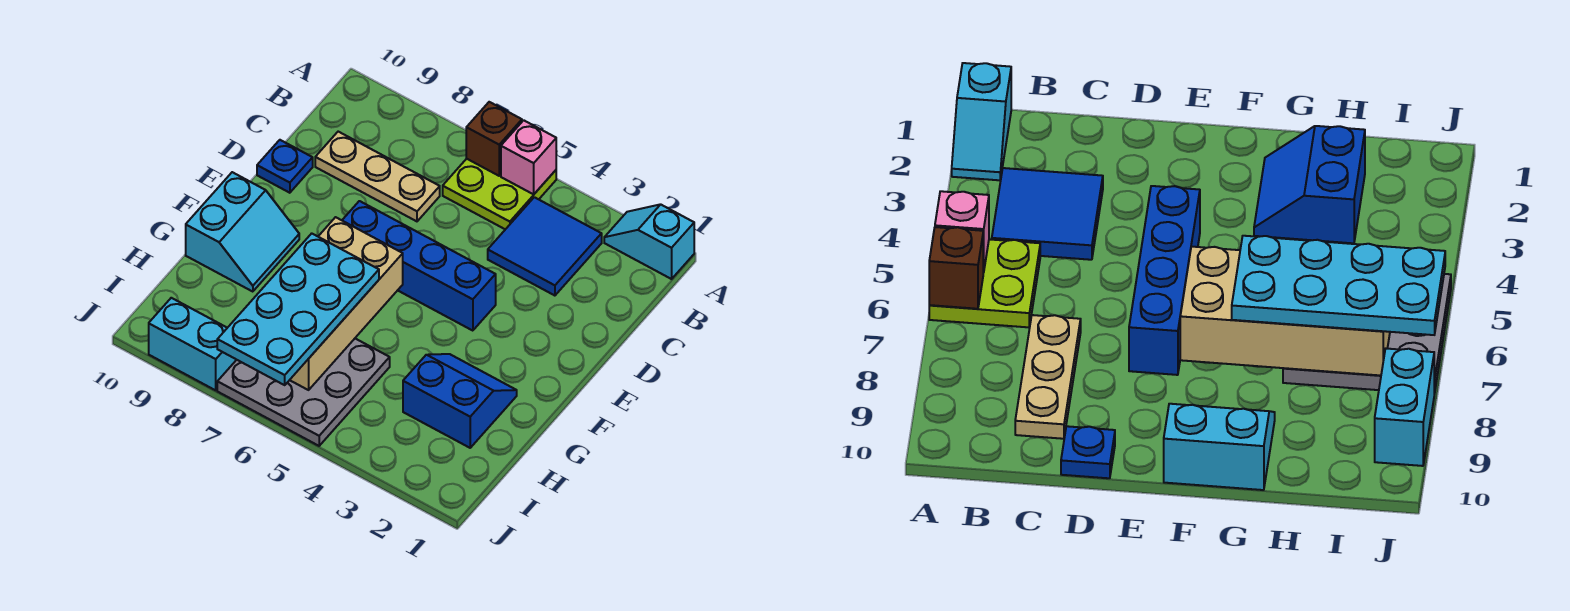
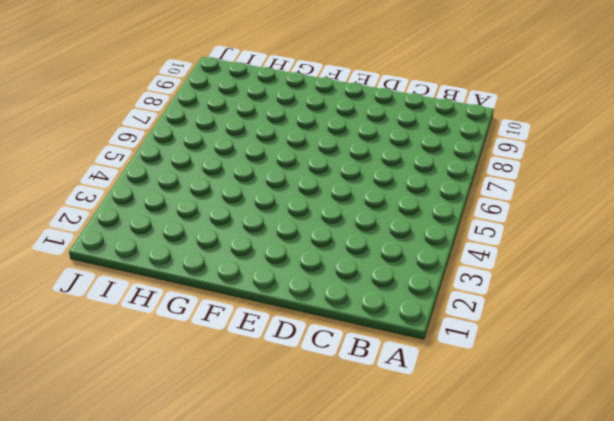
none -> cyan slope A1:A2 level 1 top 1
none -> lime plate A5:B6 level 1
none -> blue tile B3:C4 level 1

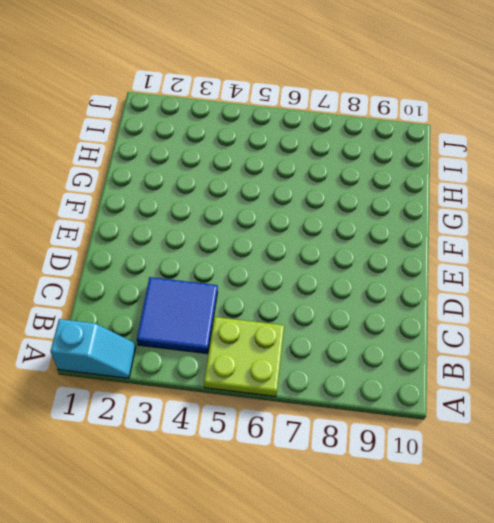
none -> tan plate C7:C9 level 1
none -> blue plate D10 level 1
none -> blue brick E4:E7 level 1

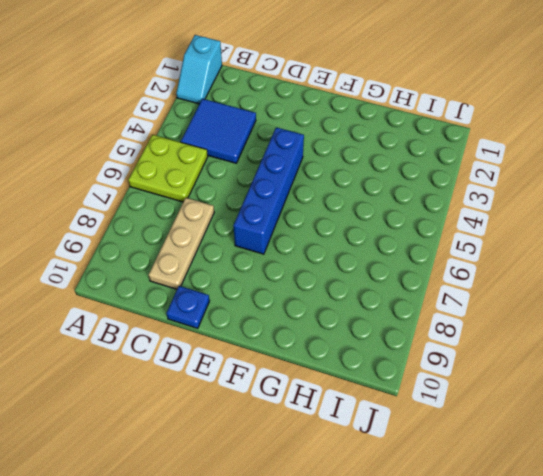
none -> cyan slope F9:G10 level 1 top 10
none -> blue slope G2:H3 level 1 top H
none -> grey plate H5:J7 level 1

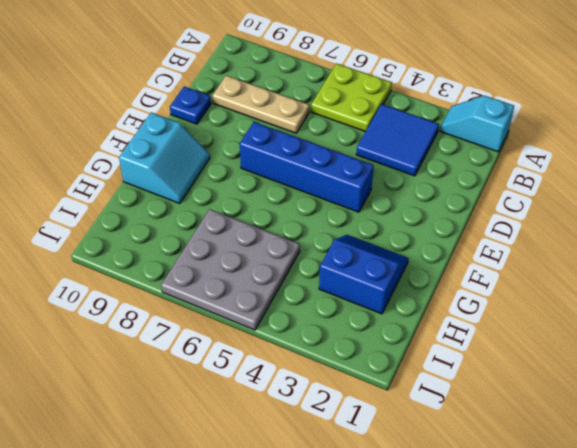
none -> cyan brick J8:J9 level 1
none -> pink brick A5 level 2
none -> brown brick A6 level 2

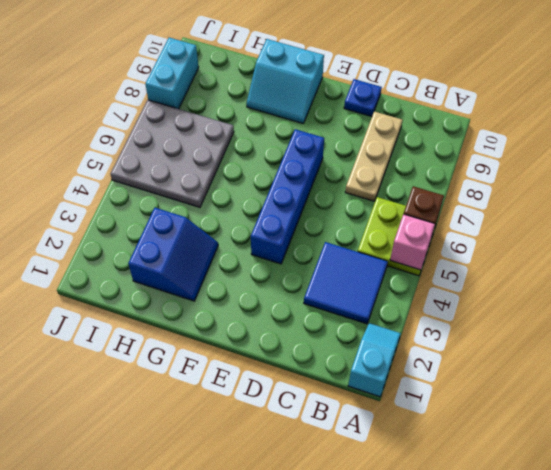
none -> tan brick F6:I7 level 2
none -> cyan plate G6:J7 level 3

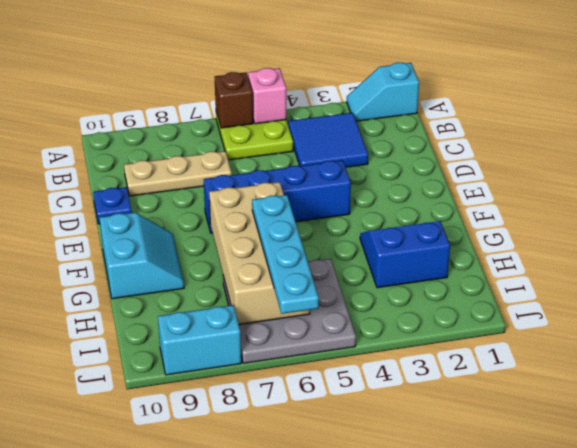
cyan plate G6:J6 level 3 -> cyan plate G6:J7 level 3

